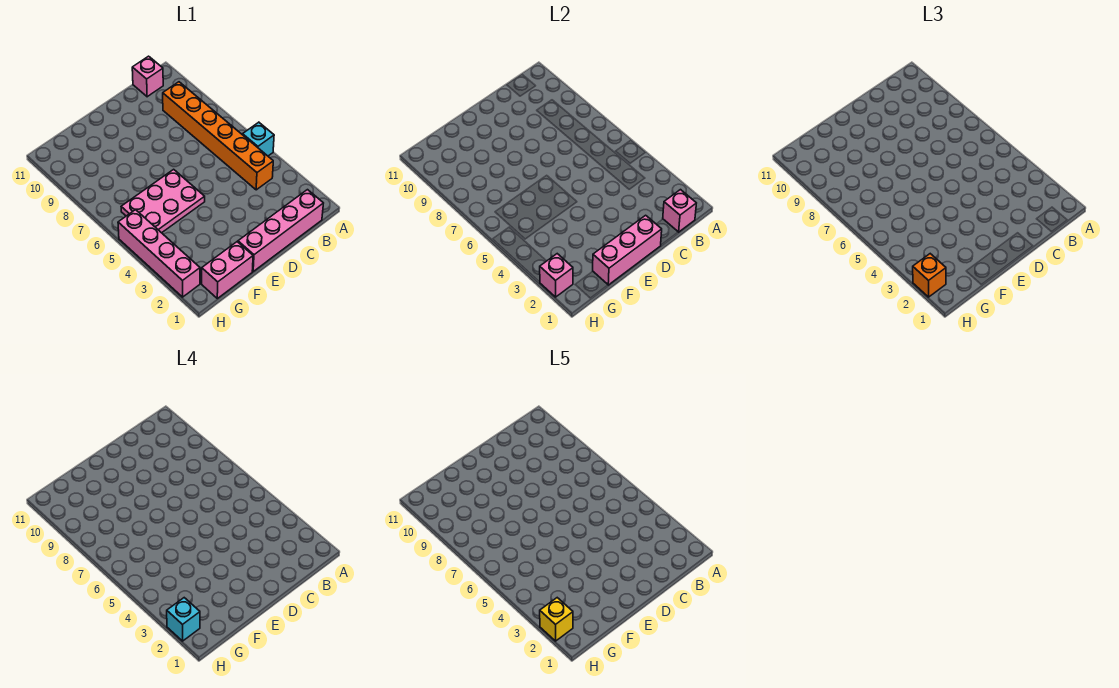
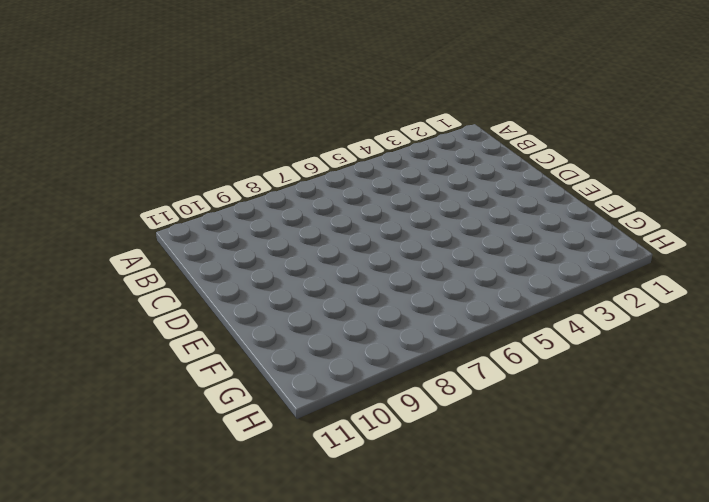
none -> cyan brick A5 level 1
none -> pink brick B1:E1 level 1
none -> orange brick B4:B9 level 1

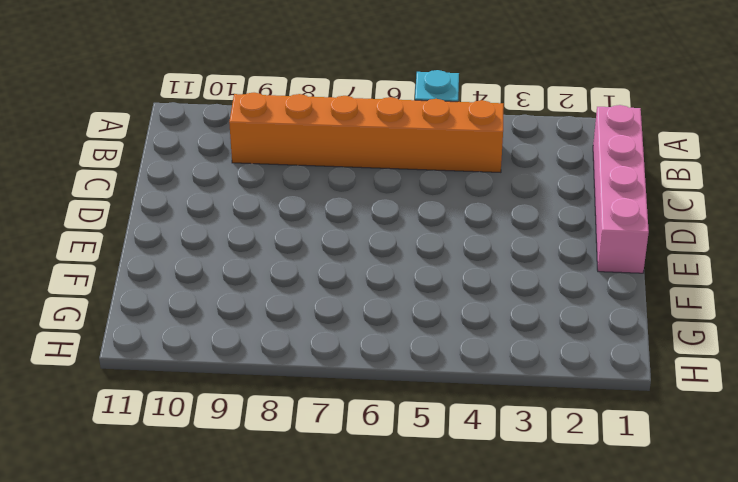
none -> pink brick B11 level 1
none -> pink plate E5:G6 level 1
none -> pink brick F1:G1 level 1

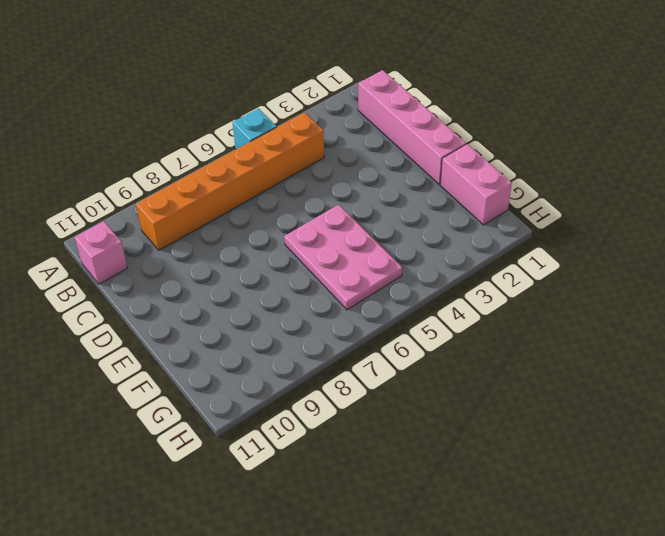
none -> pink brick H2:H5 level 1
none -> pink brick B1 level 2
none -> pink brick D1:F1 level 2

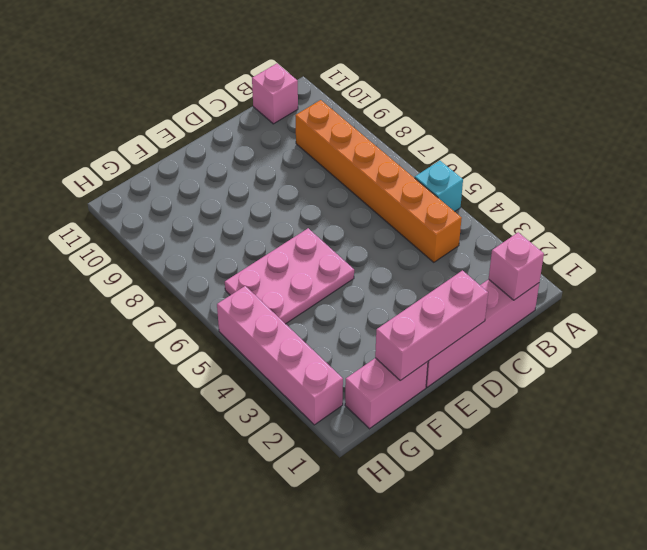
none -> pink brick H2 level 2
none -> orange brick H2 level 3
none -> cyan brick H2 level 4

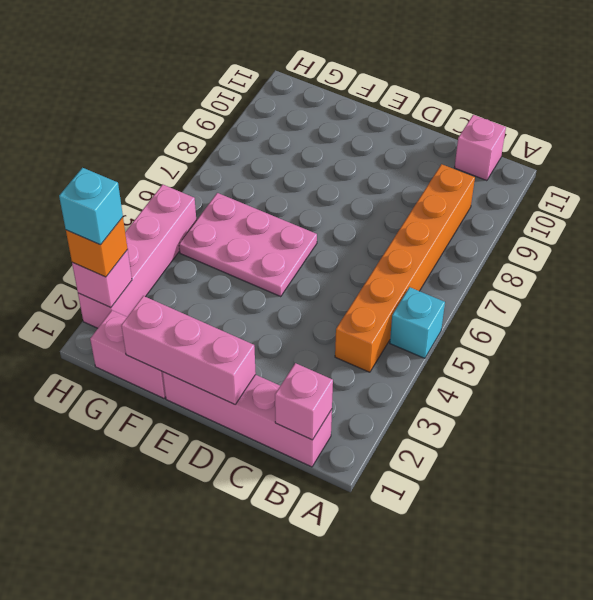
none -> yellow brick H2 level 5

